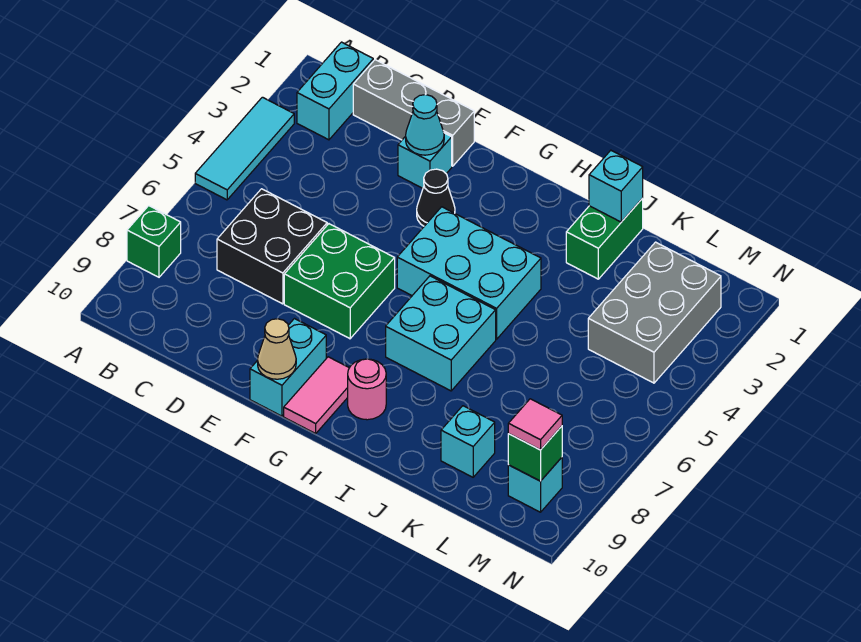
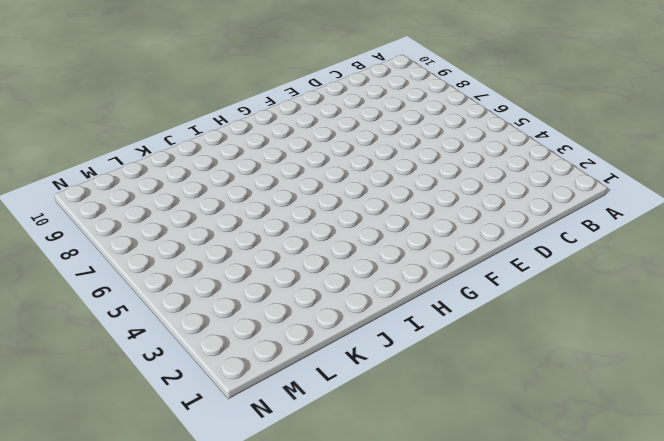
none -> cyan tile A3:A5 level 1
none -> green brick A8 level 1
none -> cyan brick B1:B2 level 1

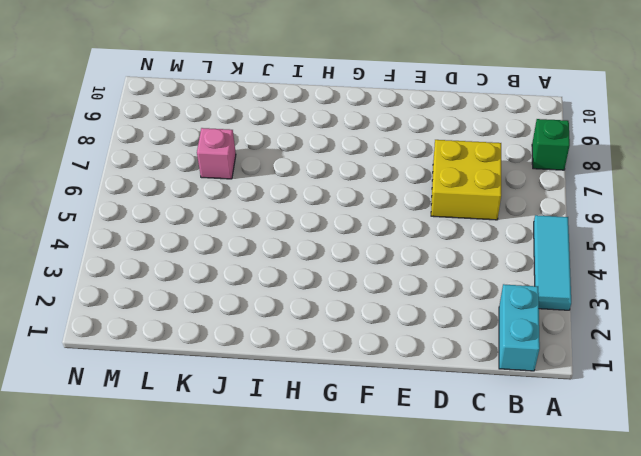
yellow brick C6:D7 level 1 -> black brick C6:D7 level 1
pink brick K7 level 1 -> none
none -> grey brick C1:E1 level 1
none -> cyan brick E2 level 1
none -> green brick E6:F7 level 1

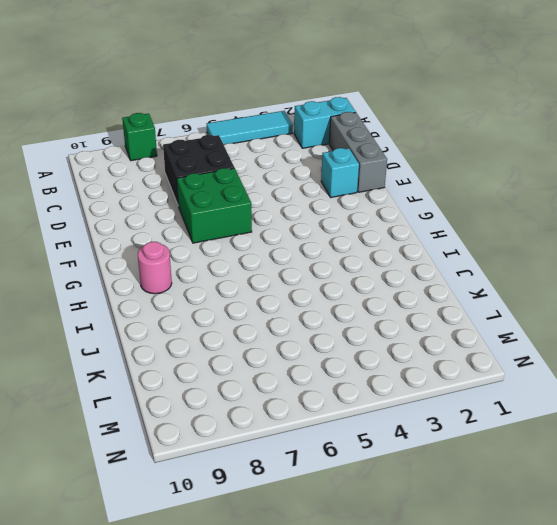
none -> black cone F3 level 1
none -> cyan brick F9:F10 level 1
none -> cyan brick G4:I5 level 1

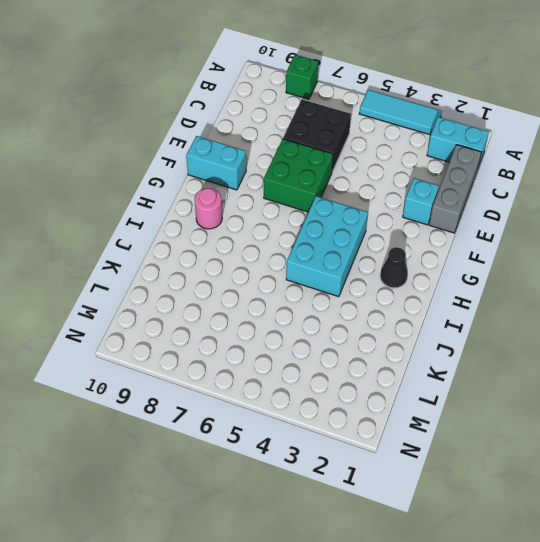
black cone H2 level 1 -> black cone F3 level 1
none -> pink tile G9:G10 level 1
none -> cyan brick H6:I7 level 1
none -> green brick J1:J2 level 1

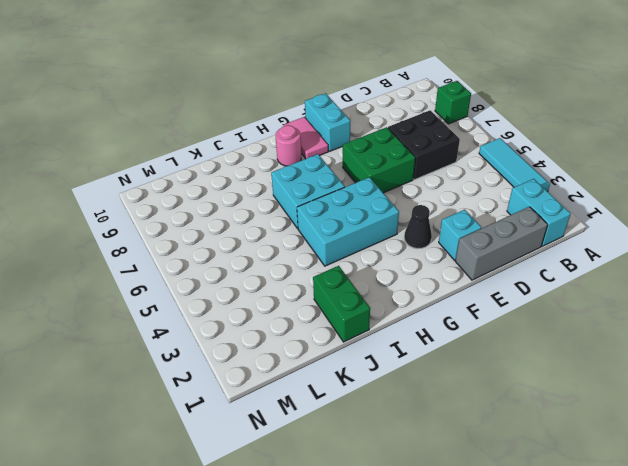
none -> cyan brick K9 level 1
none -> grey brick L2:M4 level 1
none -> cyan brick M9 level 1

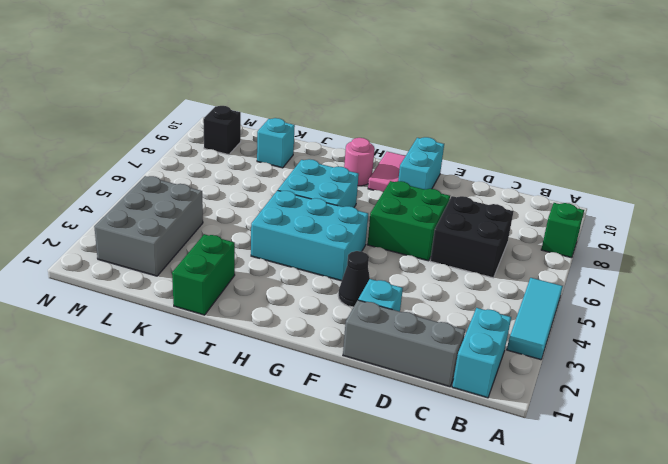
black brick M9 level 1 -> cyan brick M9 level 1
none -> cyan cone E2 level 2
none -> tan cone F10 level 2
none -> cyan brick J1 level 2

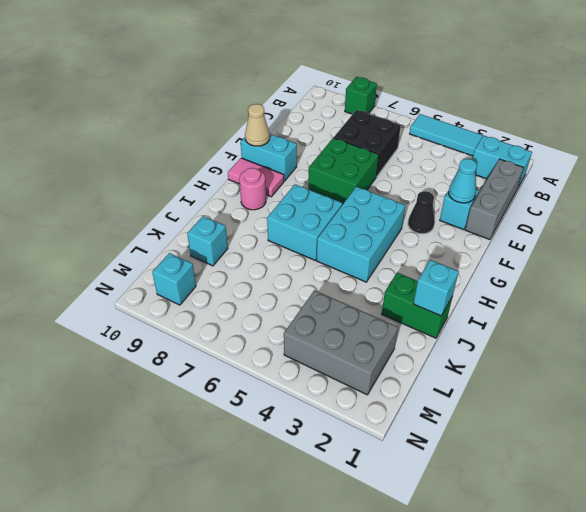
none -> green brick M9 level 2
none -> pink tile M9 level 3

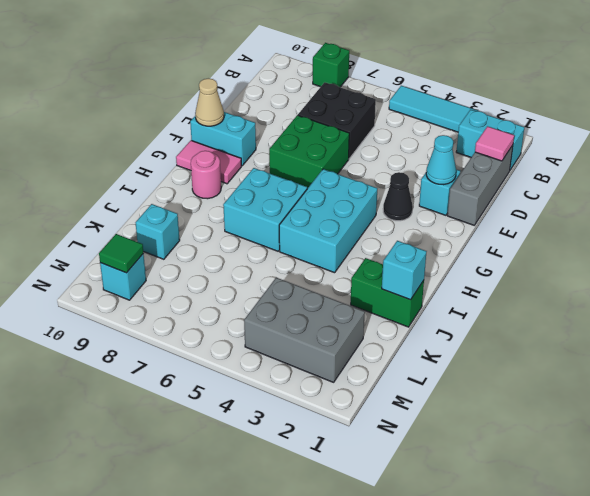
pink tile C1 level 2 -> pink tile M9 level 3
green tile M9 level 2 -> green brick M9 level 2

